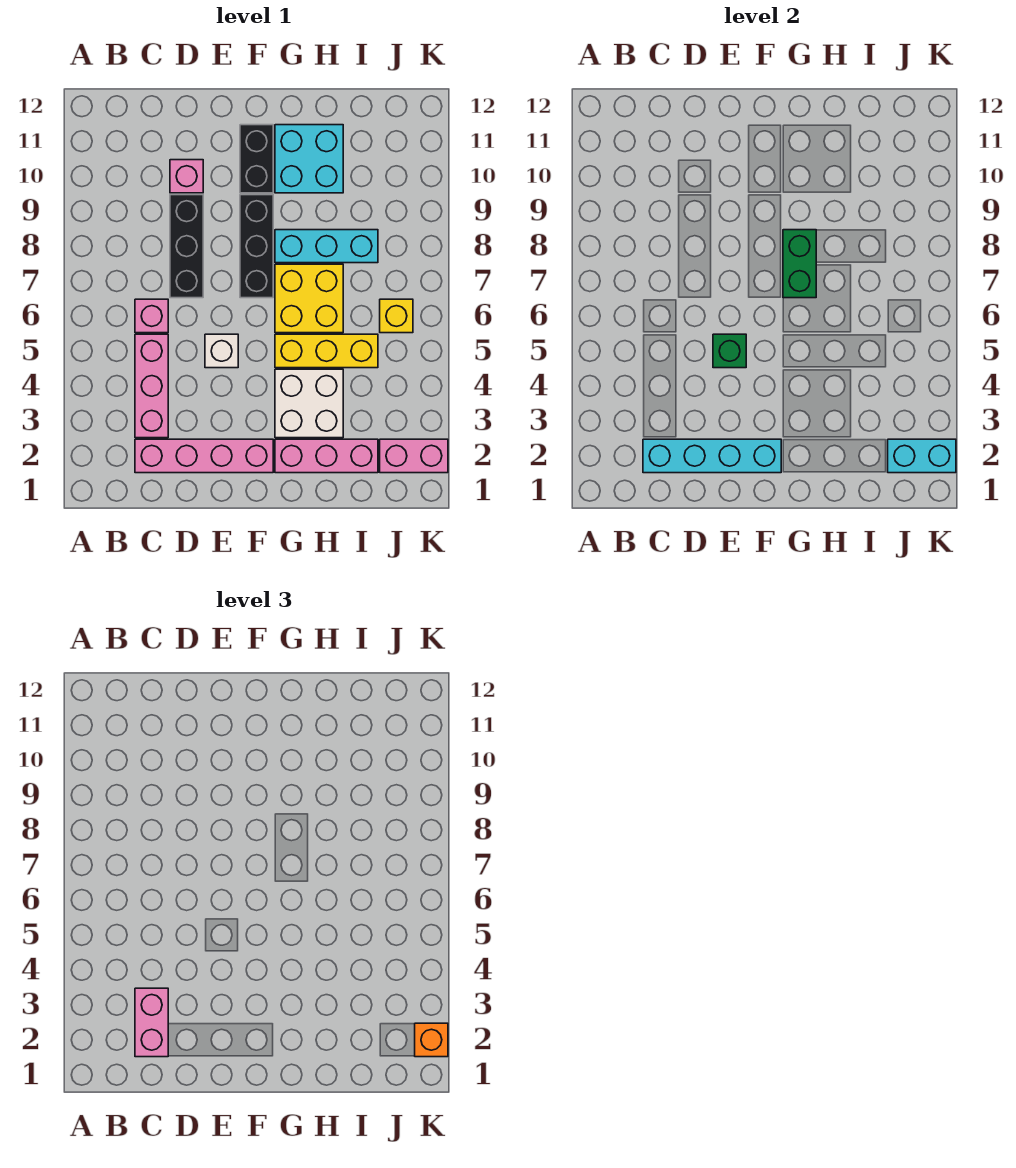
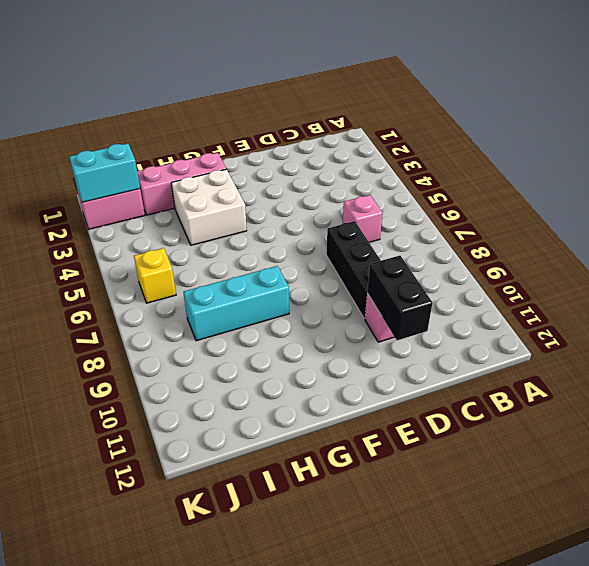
black brick D10:D11 level 2 -> black brick F10:F11 level 1
none -> pink brick C2:F2 level 1
none -> pink brick C3:C5 level 1
none -> white brick E5 level 1

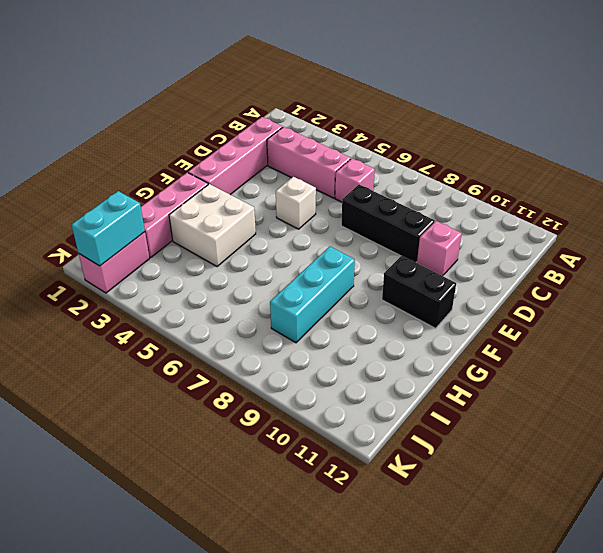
none -> black brick F7:F9 level 1
none -> yellow brick G5:I5 level 1
none -> yellow brick G6:H7 level 1

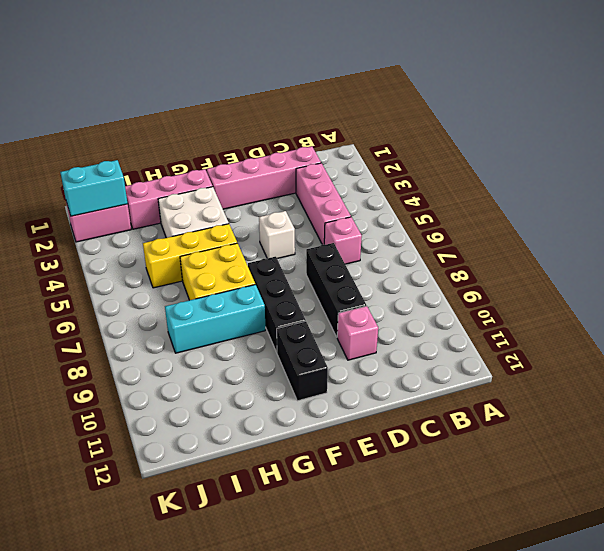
none -> cyan brick G10:H11 level 1
none -> yellow brick J6 level 1
none -> cyan brick C2:F2 level 2

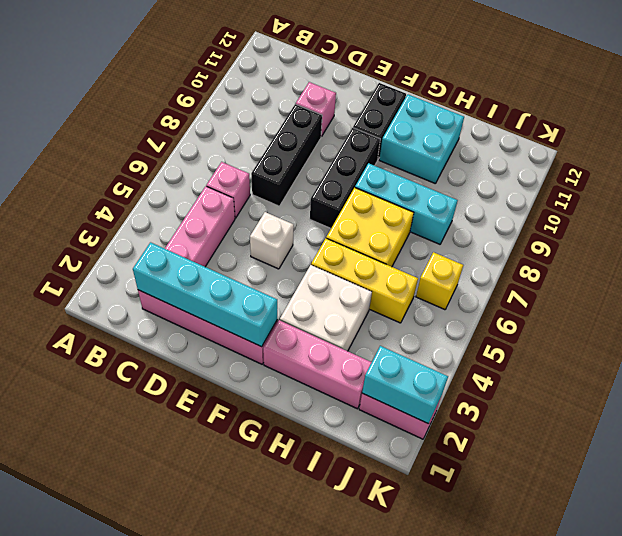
none -> green brick E5 level 2
none -> green brick G7:G8 level 2
none -> pink brick C2:C3 level 3

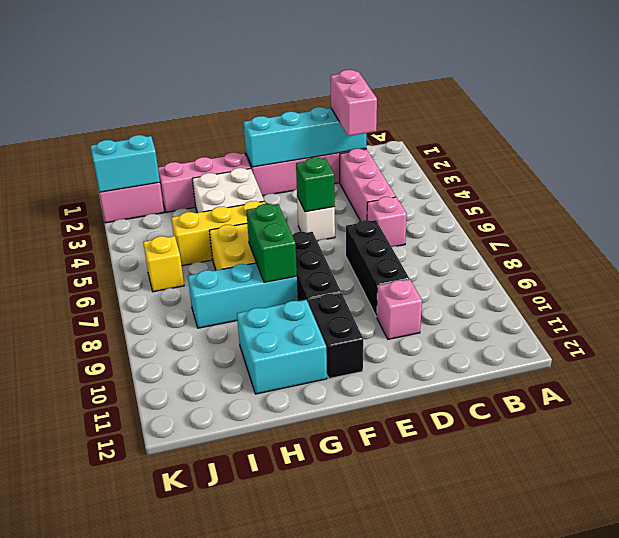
none -> orange brick K2 level 3

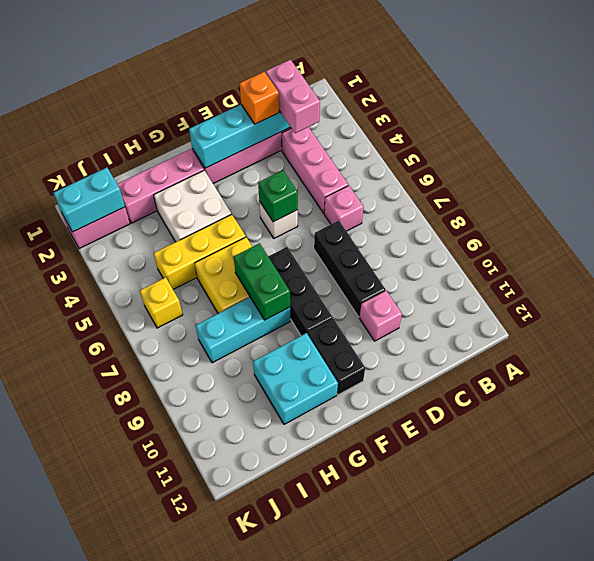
orange brick D2 level 3 -> orange brick K2 level 3

